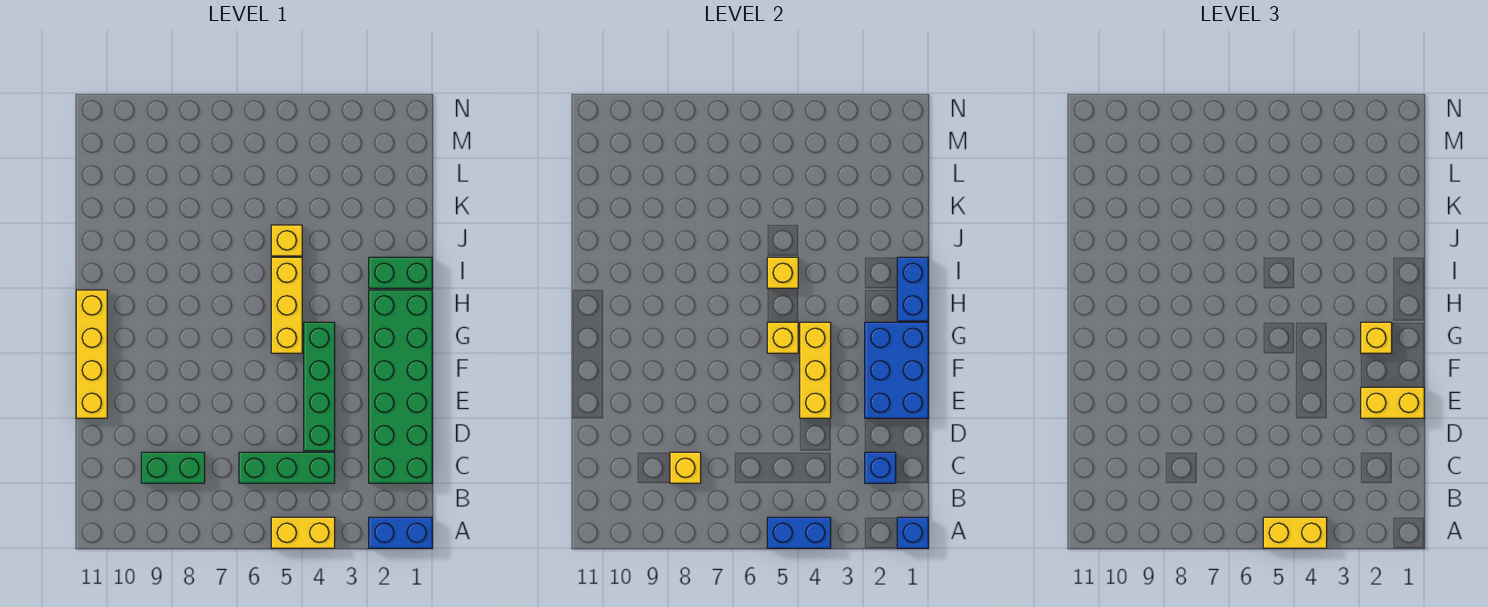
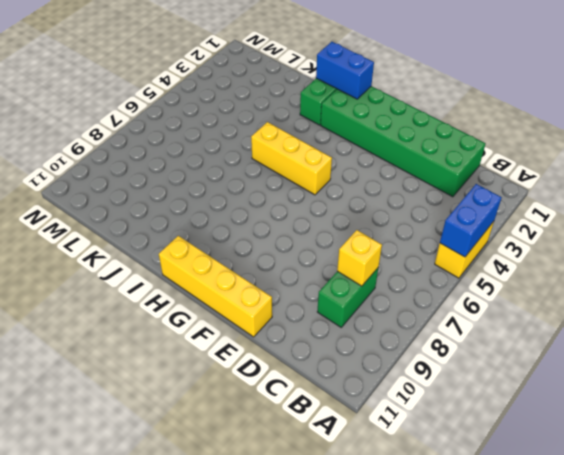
none -> blue brick A1:A2 level 1
none -> green brick C4:C6 level 1
none -> green brick D4:G4 level 1

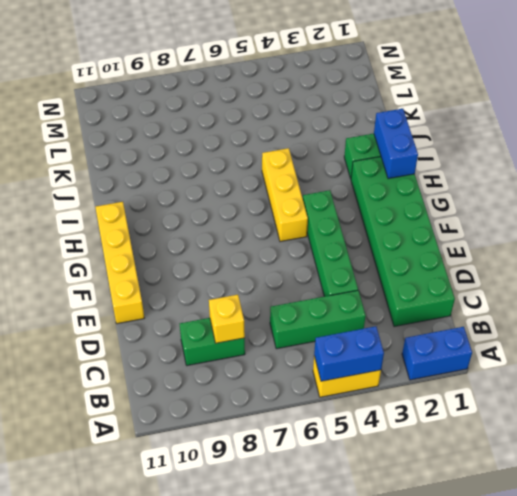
none -> yellow brick J5 level 1
none -> blue brick A1 level 2
none -> blue brick C2 level 2

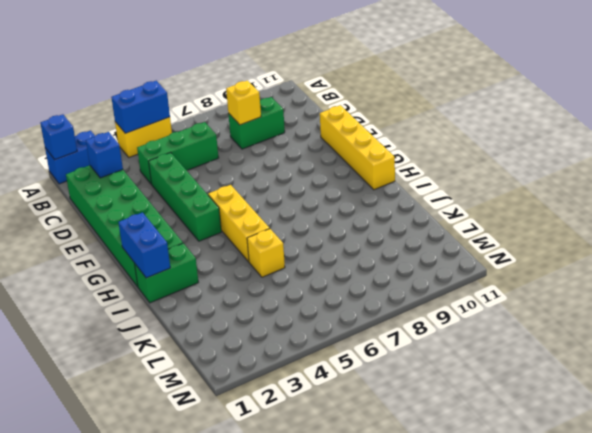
none -> blue brick E1:G2 level 2
none -> yellow brick E4:G4 level 2
none -> yellow brick G5 level 2

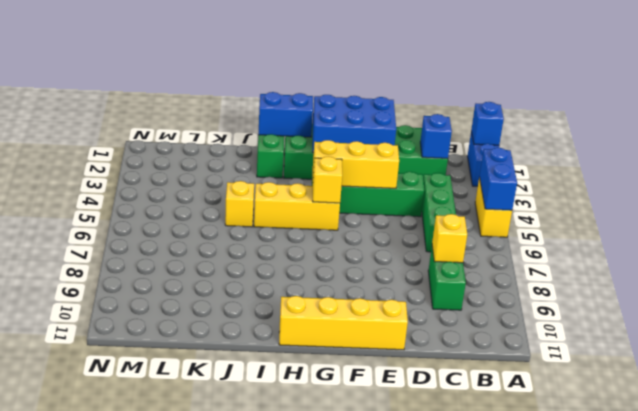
none -> yellow brick I5 level 2
none -> yellow brick A4:A5 level 3
none -> yellow brick E1:E2 level 3

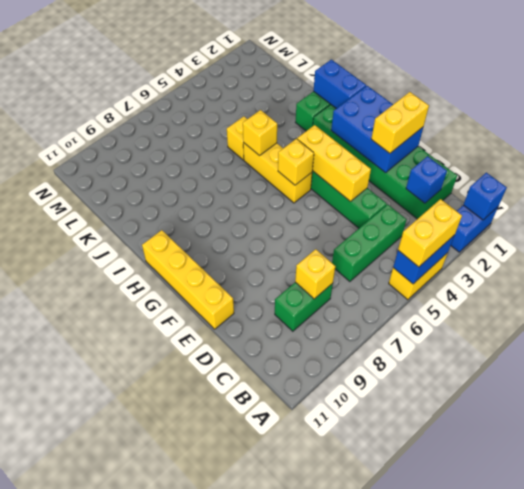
none -> yellow brick G2 level 3

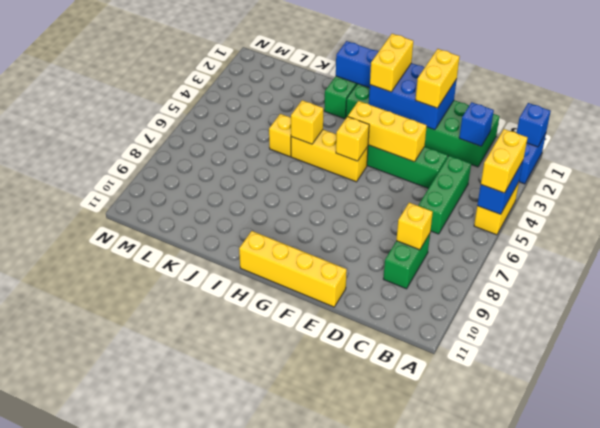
yellow brick G1:G2 level 3 -> yellow brick G2 level 3

